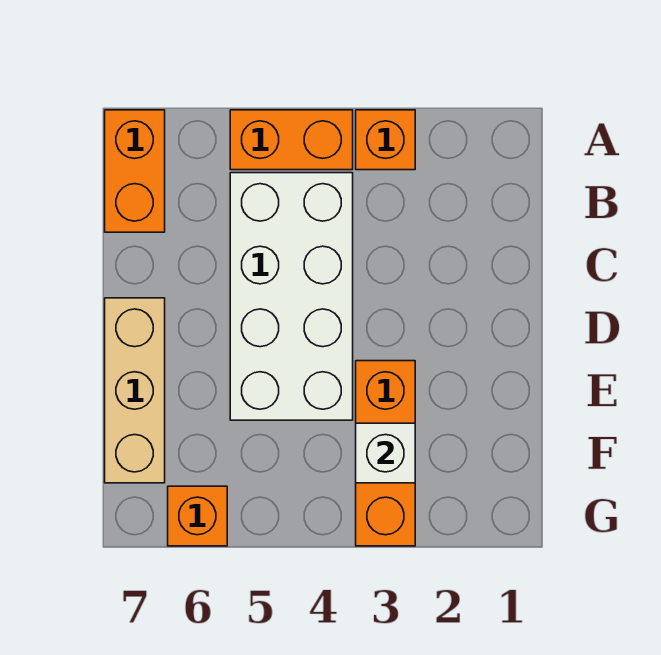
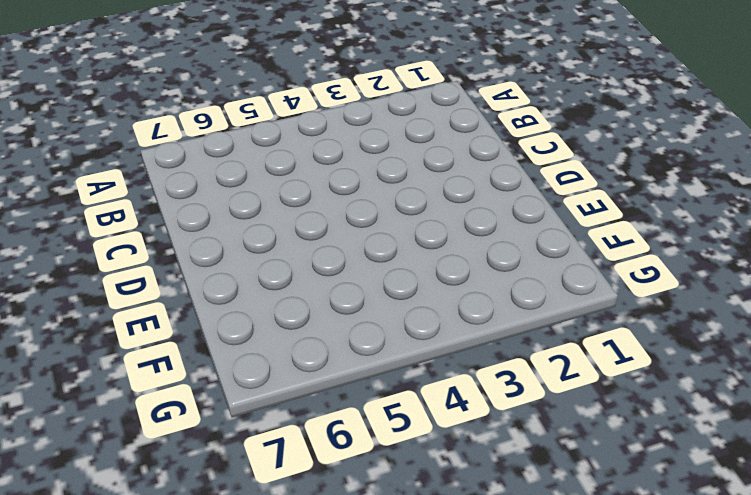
none -> orange brick A3 level 1
none -> orange brick A4:A5 level 1

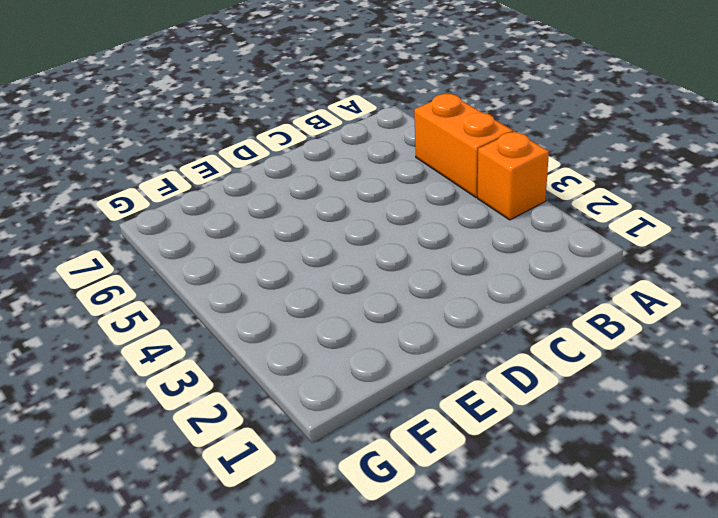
none -> orange brick A7:B7 level 1
none -> white brick B4:E5 level 1

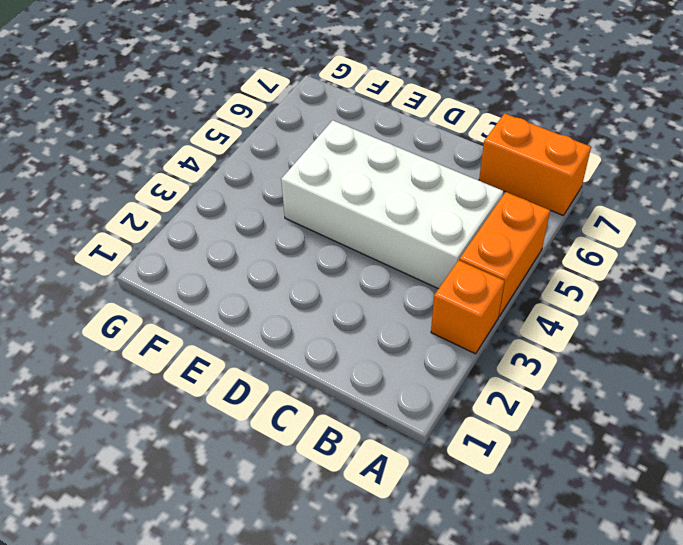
none -> tan brick D7:F7 level 1
none -> orange brick E3:G3 level 1

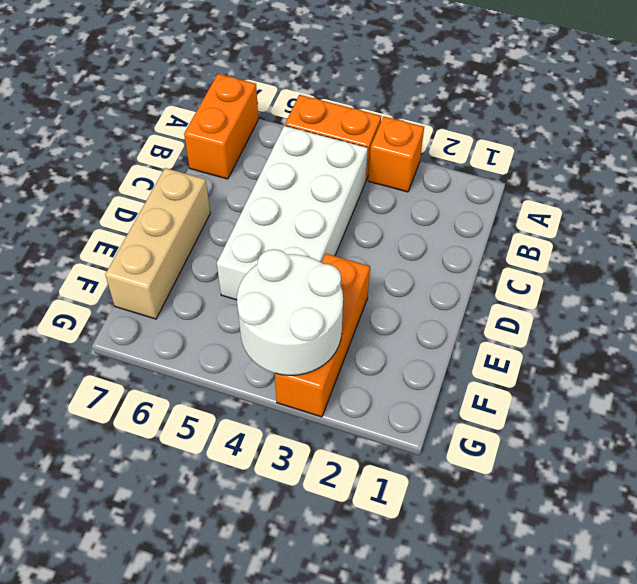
white round brick F3:G4 level 2 -> white brick F3 level 2
none -> orange brick G6 level 1

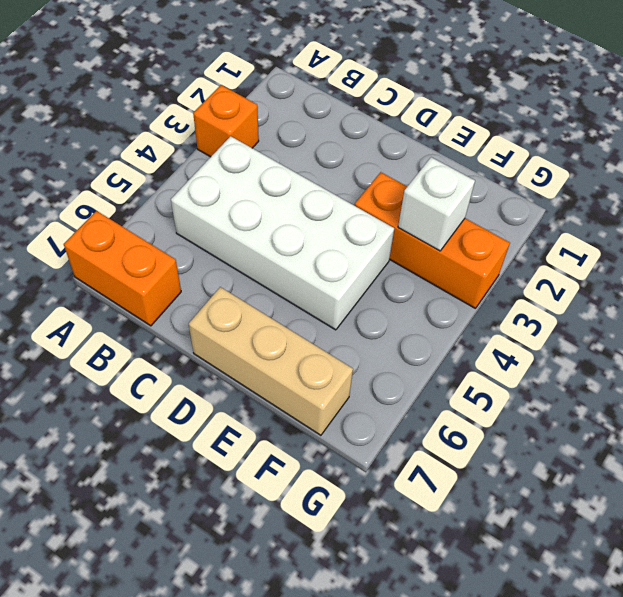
none -> orange brick A4:A5 level 1
none -> orange brick G6 level 1

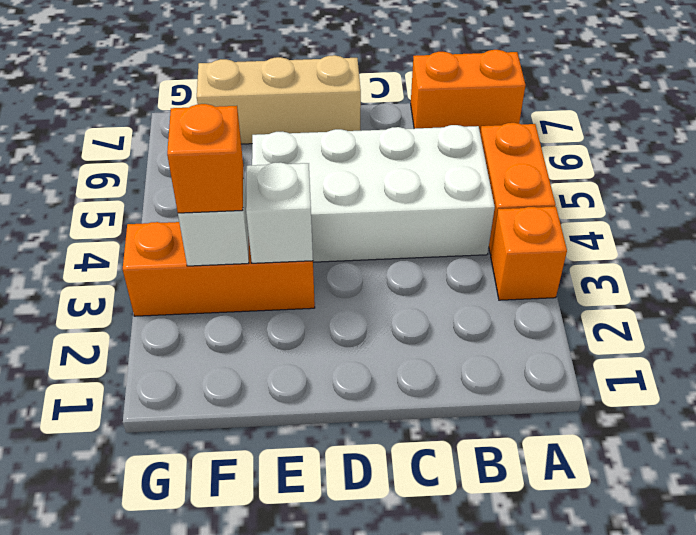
white brick E3 level 2 -> none
orange brick F3 level 3 -> orange brick G6 level 1

